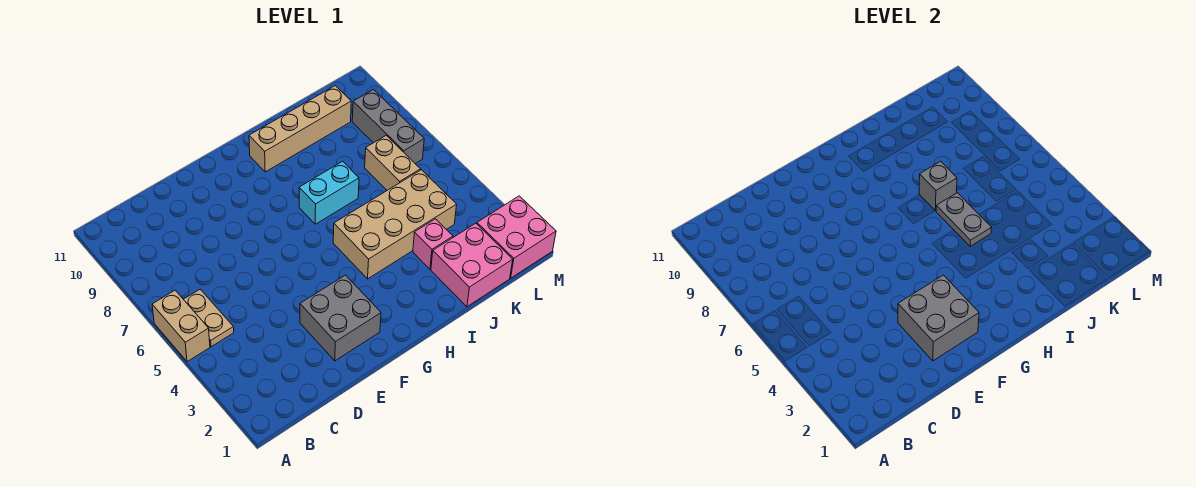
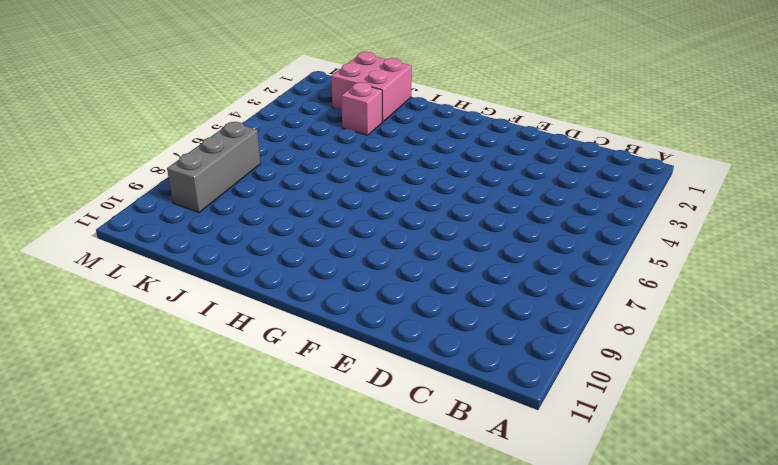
none -> tan brick A5:A6 level 1
none -> tan plate B5:B6 level 1
none -> grey brick E2:F3 level 1

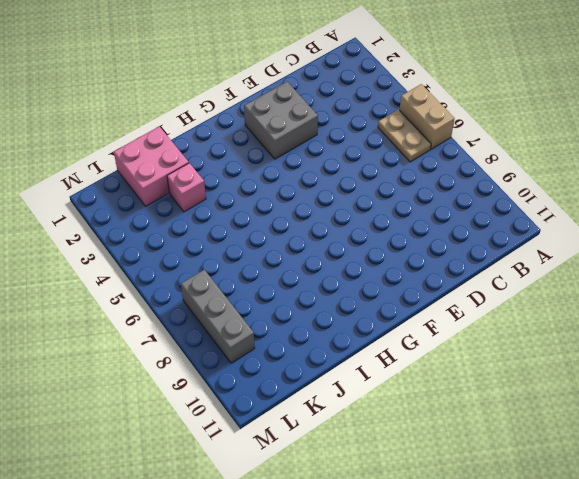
none -> tan brick H4:K5 level 1
none -> cyan brick H7:I7 level 1
none -> tan brick H10:K10 level 1

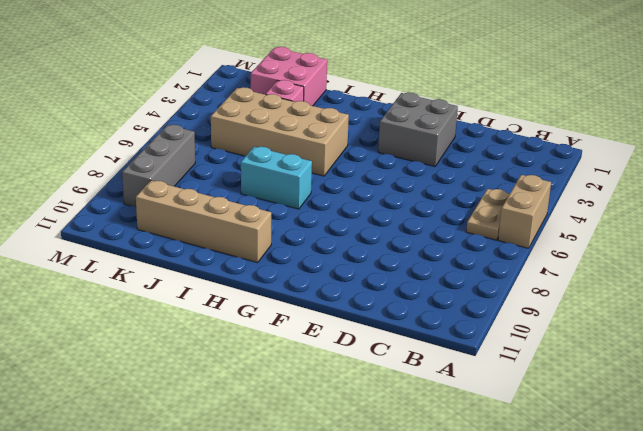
none -> tan brick K6:K7 level 1
none -> pink brick L1:M2 level 1
none -> grey brick E2:F3 level 2

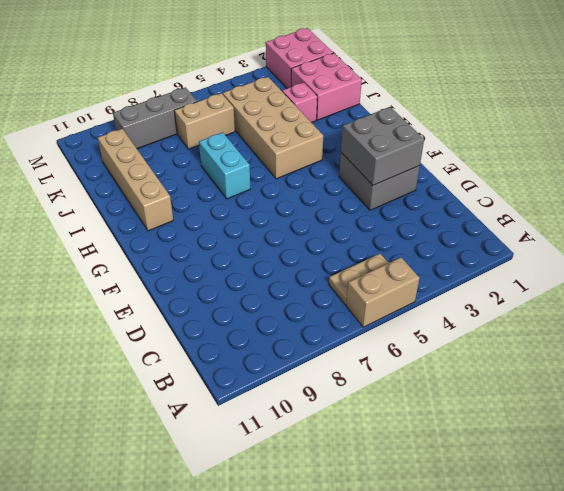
none -> grey plate I5:I6 level 2
none -> grey brick I7 level 2

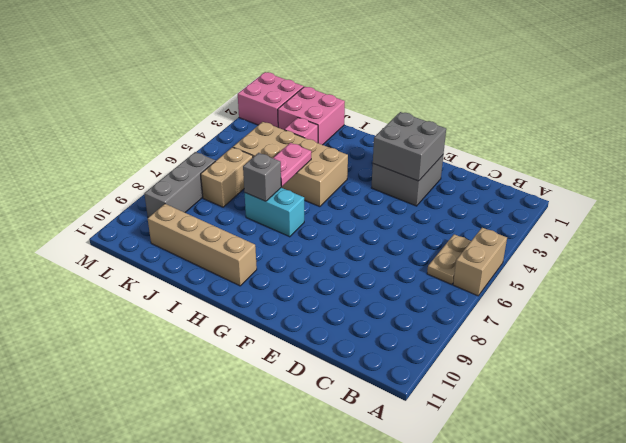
pink plate I5:I6 level 2 -> grey plate I5:I6 level 2

